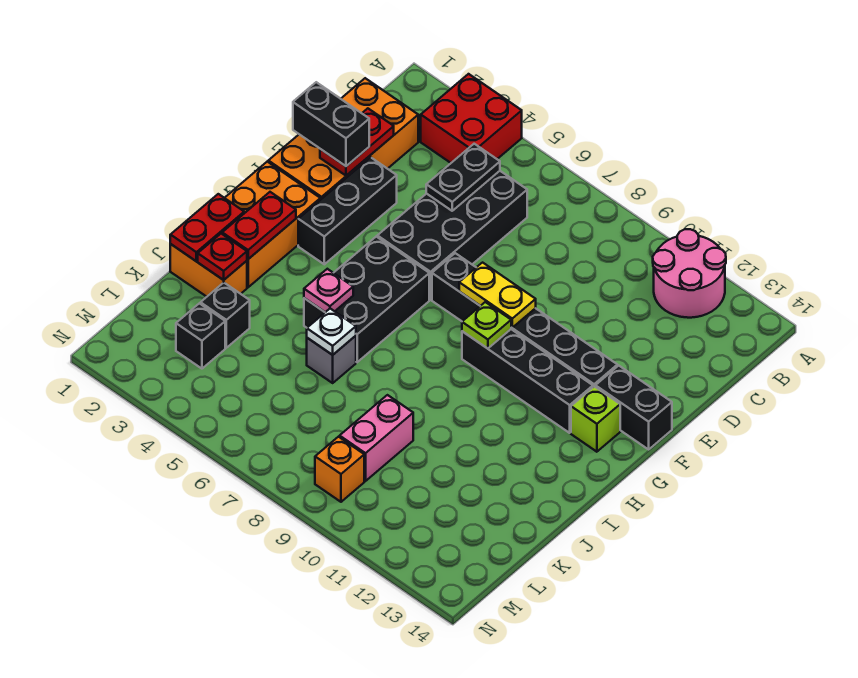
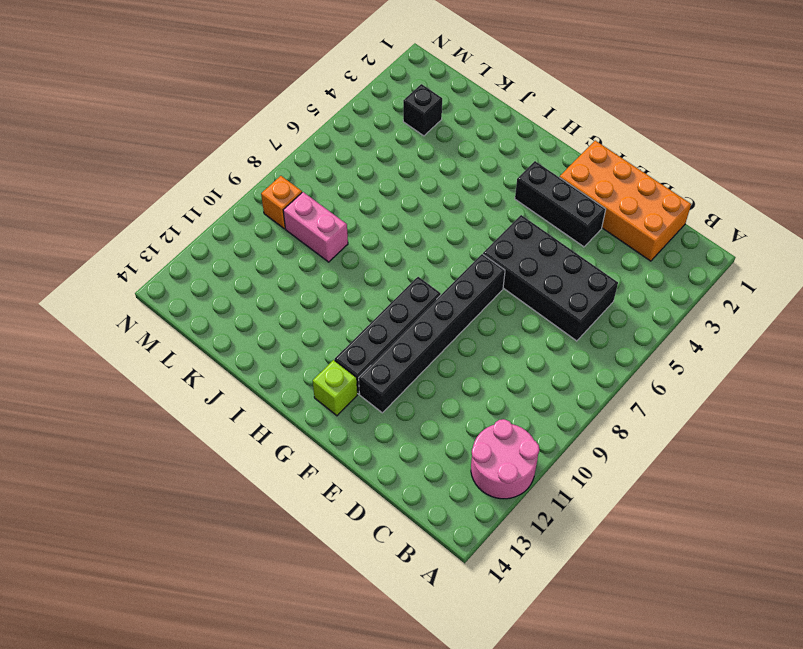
none -> red brick A3:B4 level 1
none -> black brick F13:F14 level 1
none -> orange brick G1:I2 level 1

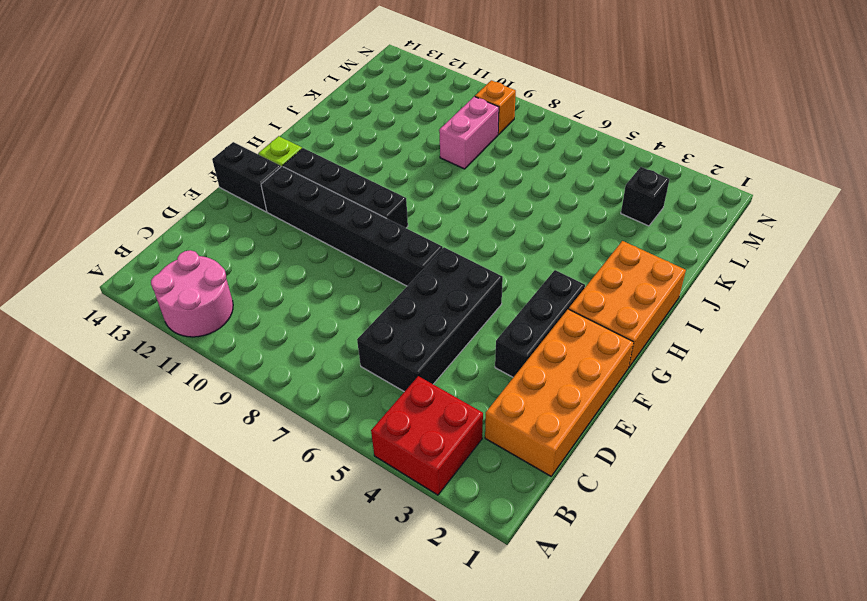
none -> black brick G5:I6 level 1
none -> orange brick J1:J2 level 1
none -> grey brick J6 level 1

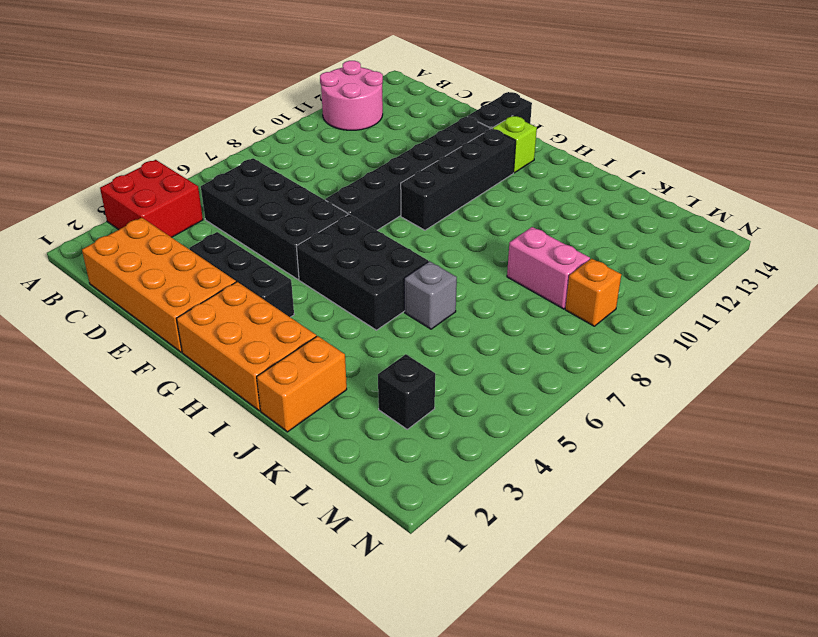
none -> black brick K3 level 1
none -> black plate C5:D5 level 2
none -> red plate D2:E2 level 2

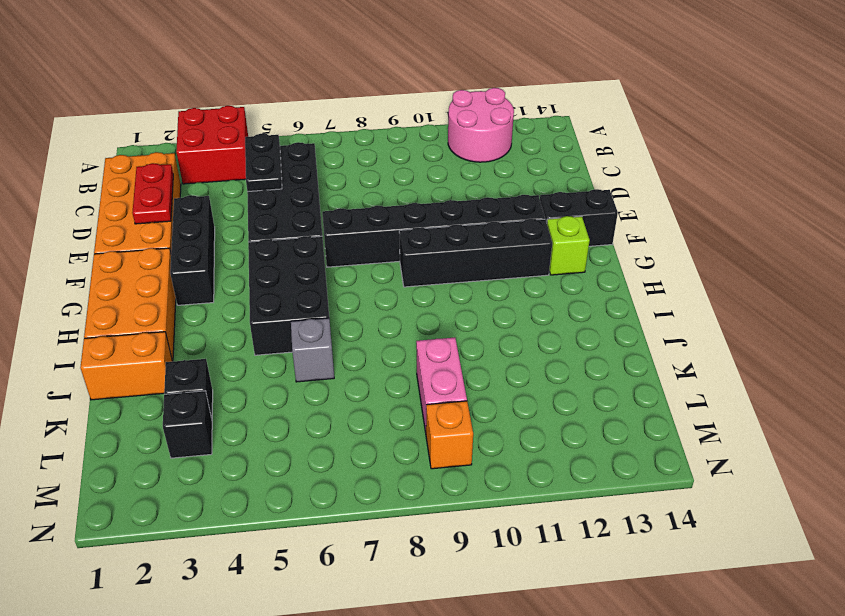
none -> yellow plate F8:F9 level 2
none -> lime plate G9 level 2
none -> red plate H2:I2 level 2

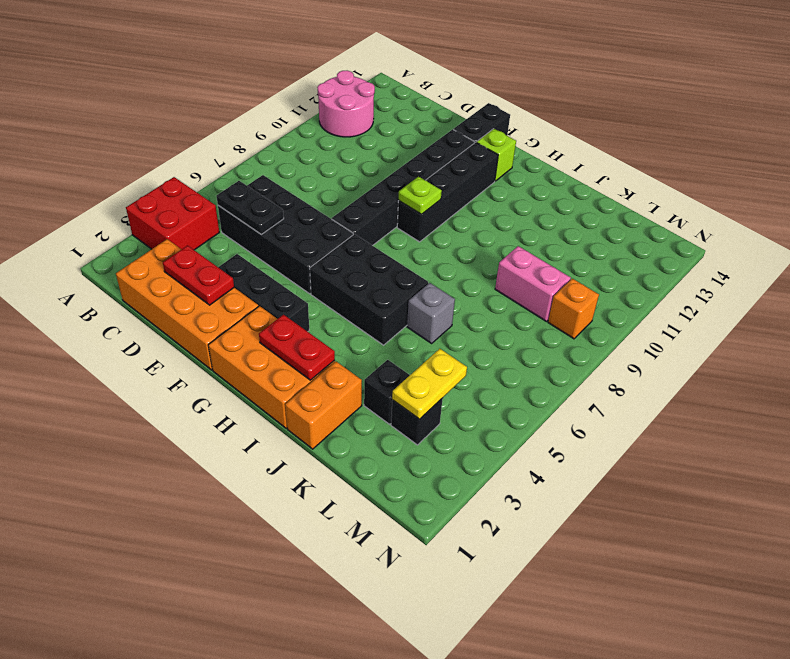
yellow plate L3:L4 level 2 -> yellow plate F8:F9 level 2
none -> red plate I1:J1 level 2
none -> pink plate I5 level 2
none -> red plate J2 level 2

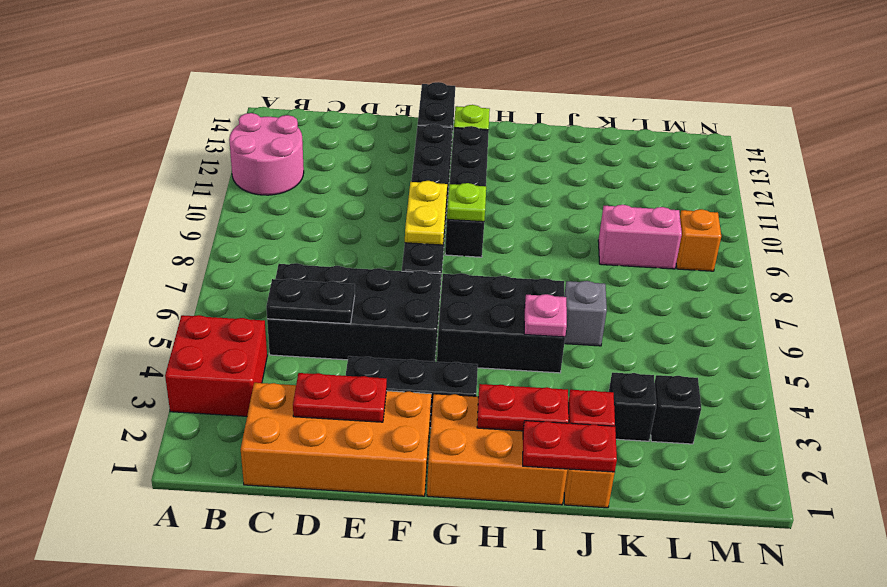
none -> white plate J6 level 2
none -> black brick E1:E2 level 3

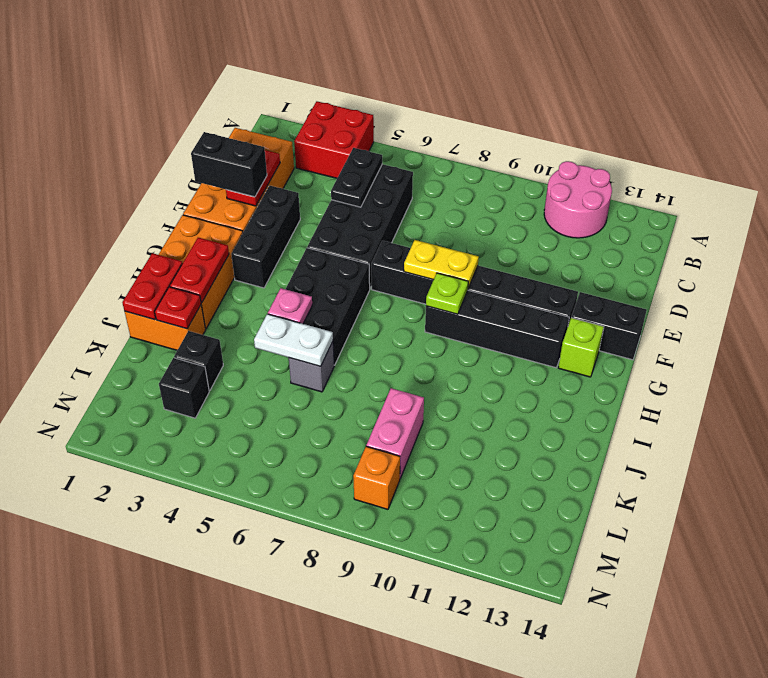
white plate J5:J6 level 2 -> white plate J6 level 2

